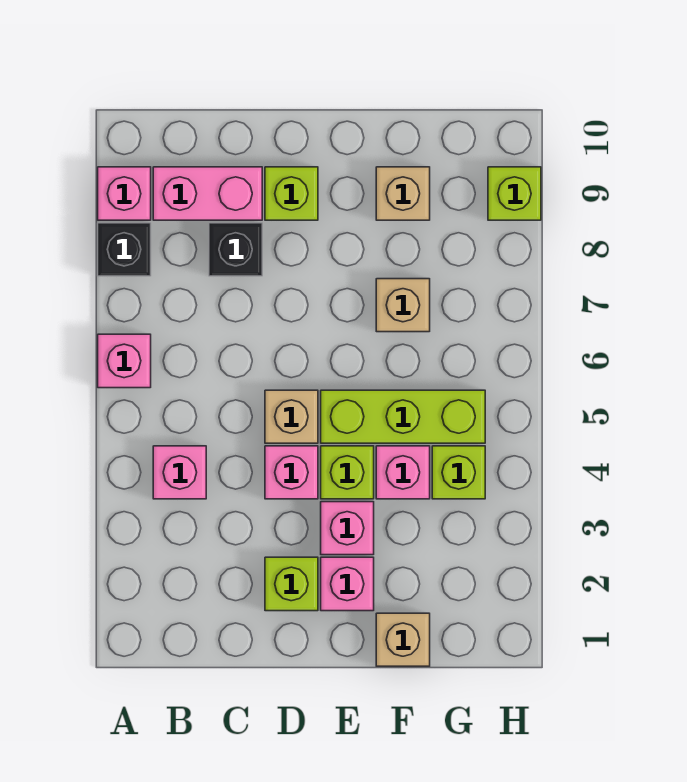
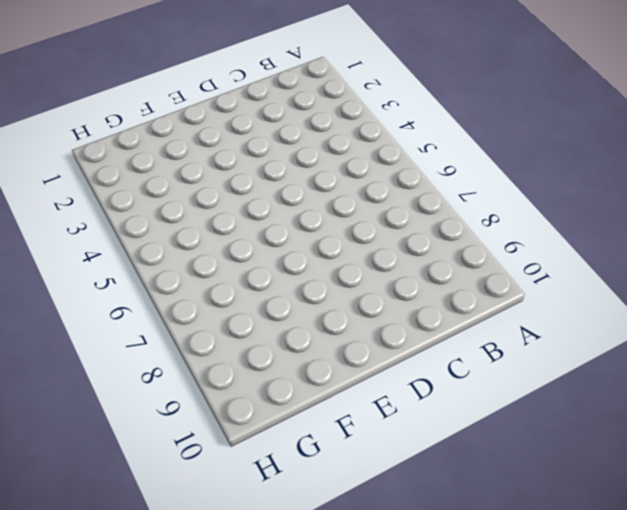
none -> pink brick A6 level 1
none -> black brick A8 level 1
none -> pink brick A9 level 1

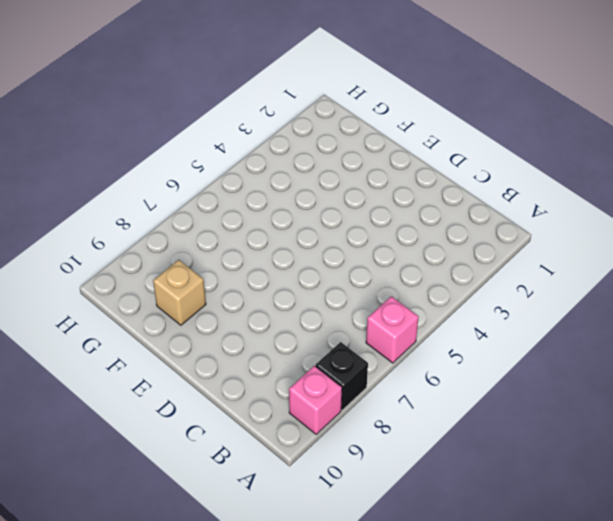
none -> pink brick B4 level 1
none -> pink brick B9:C9 level 1
none -> black brick C8 level 1

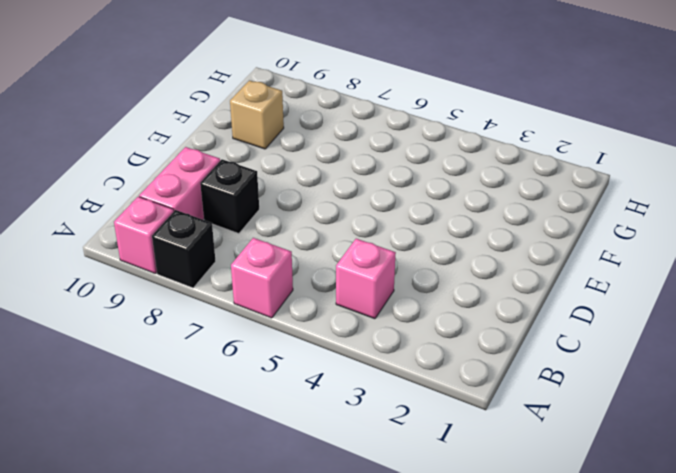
none -> lime brick D2 level 1
none -> pink brick D4 level 1
none -> tan brick D5 level 1

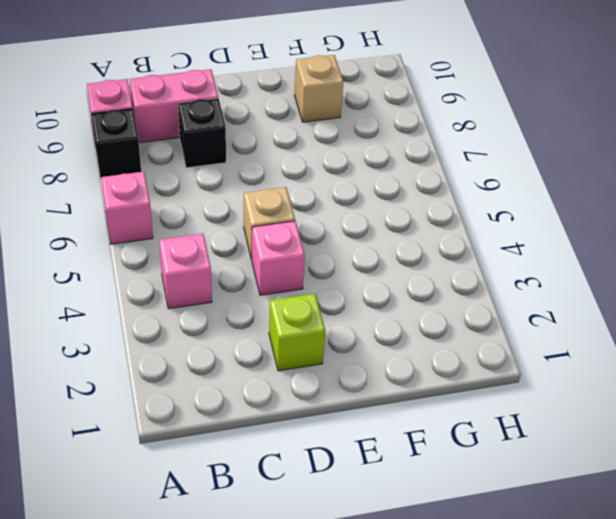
none -> lime brick D9 level 1
none -> pink brick E2 level 1
none -> pink brick E3 level 1

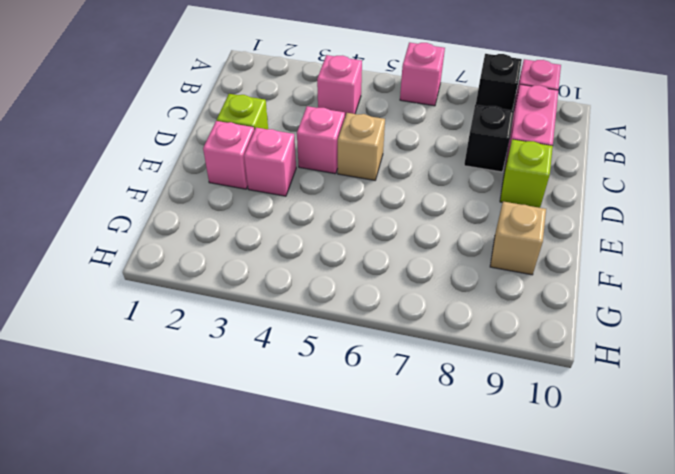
none -> lime brick E4 level 1
none -> lime brick E5:G5 level 1
none -> tan brick F1 level 1

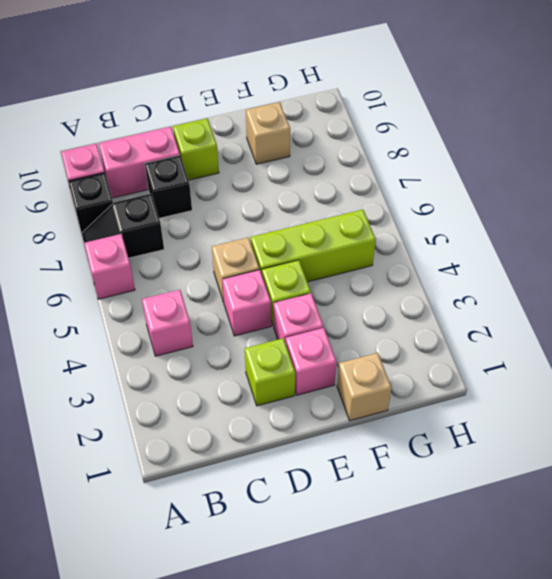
black slope A7:B7 level 1 top B -> none
none -> pink brick F4 level 1
none -> tan brick F7 level 1
none -> lime brick G4 level 1

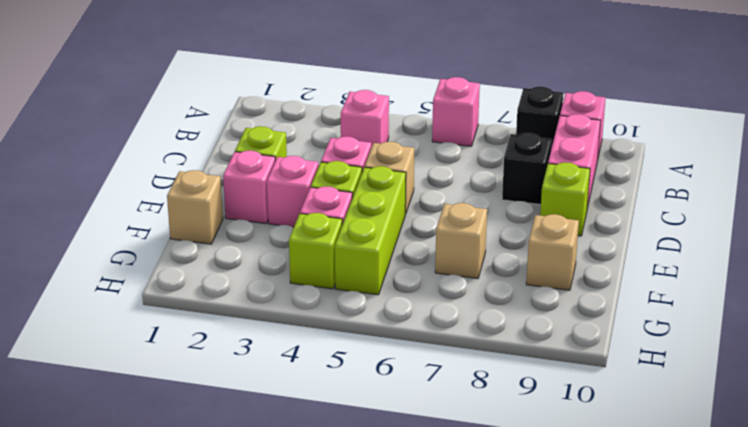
none -> lime brick H9 level 1

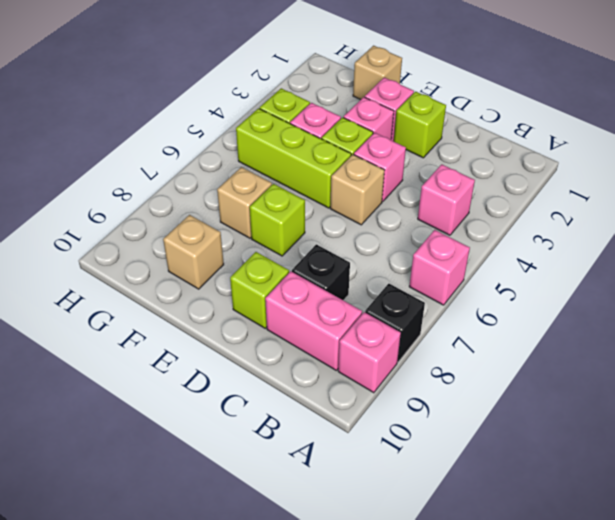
lime brick E7 level 1 -> lime brick H9 level 1

